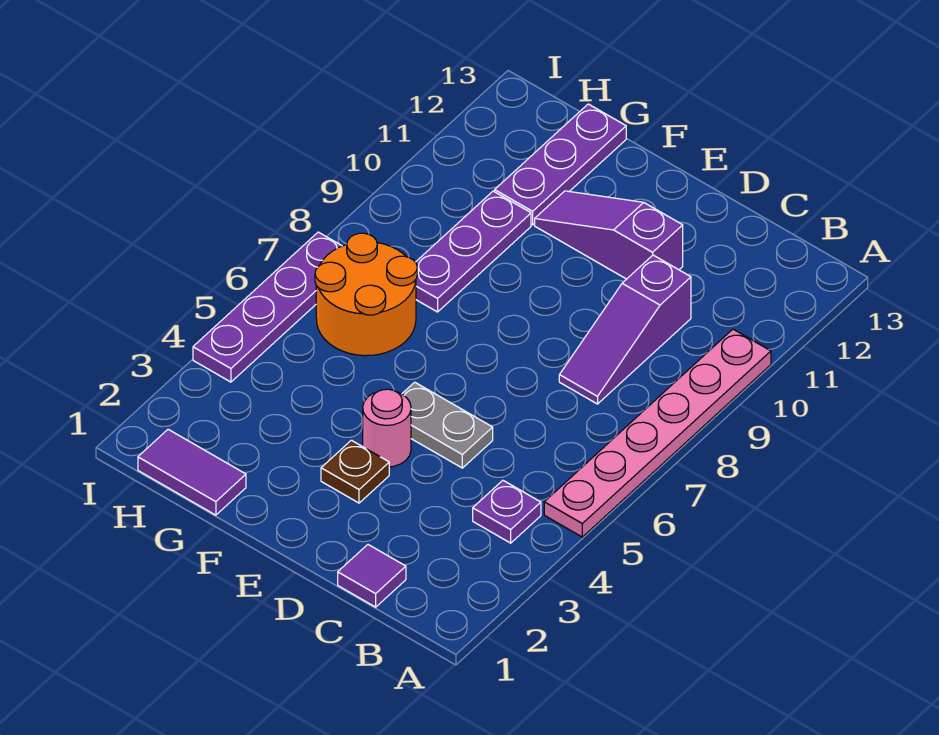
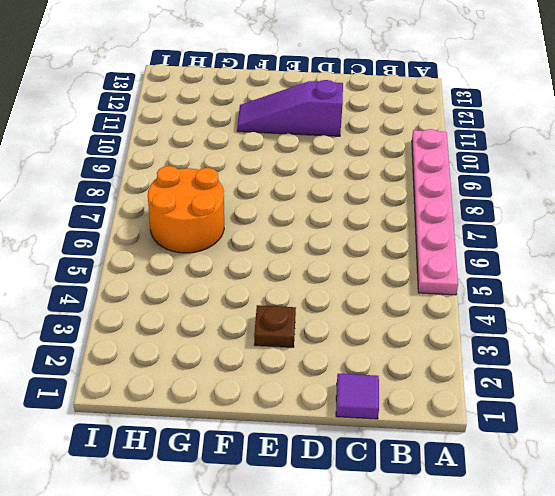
none -> purple plate B4 level 1
none -> purple slope C8:C10 level 1 top 10
none -> grey plate D5:E5 level 1

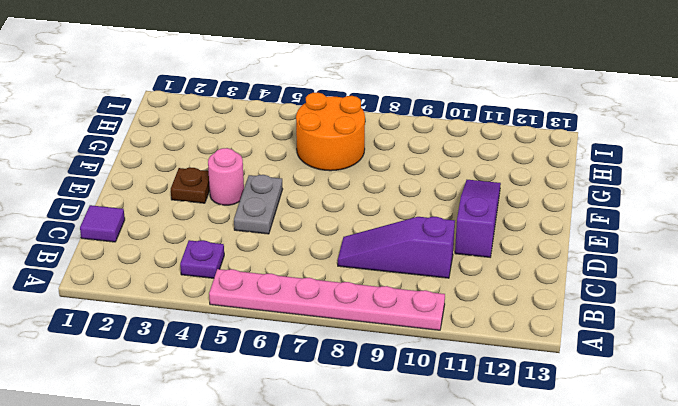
none -> purple tile G1:H1 level 1
none -> purple plate G8:G10 level 1
none -> purple plate G11:G13 level 1

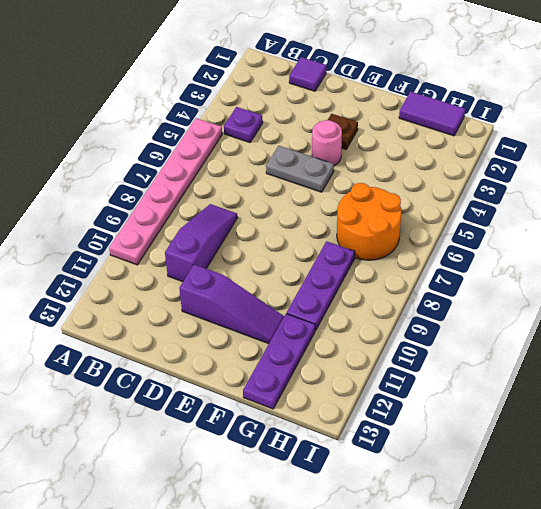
none -> purple plate I4:I7 level 1

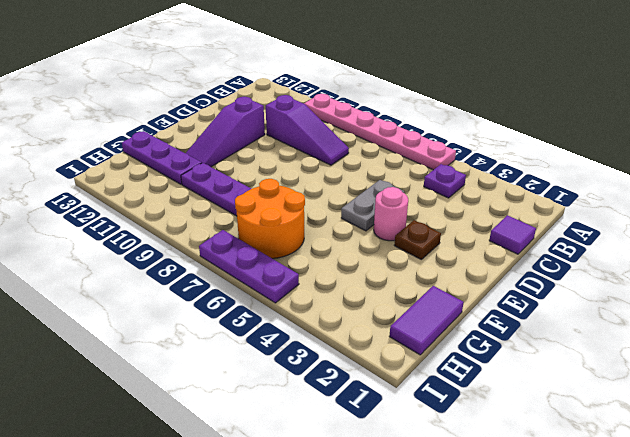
purple plate I5:I7 level 1 -> purple plate I4:I7 level 1

